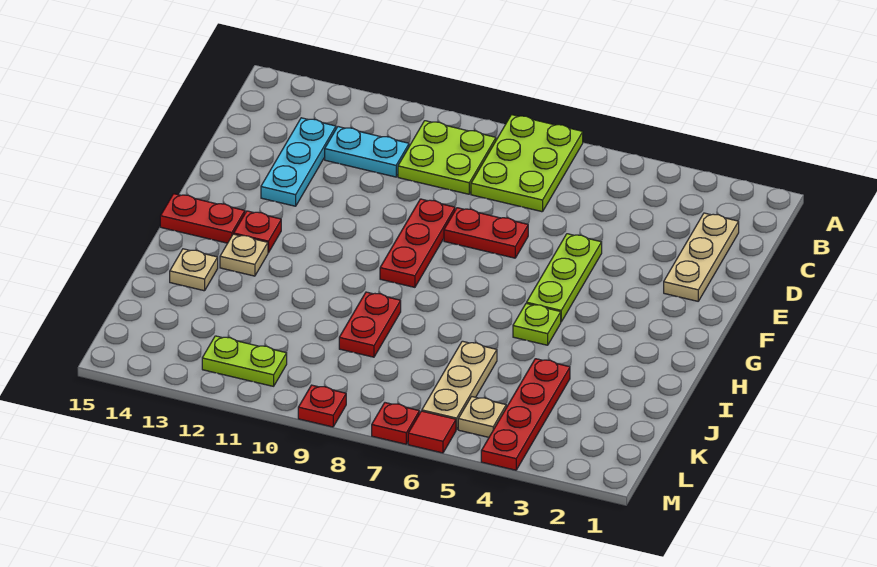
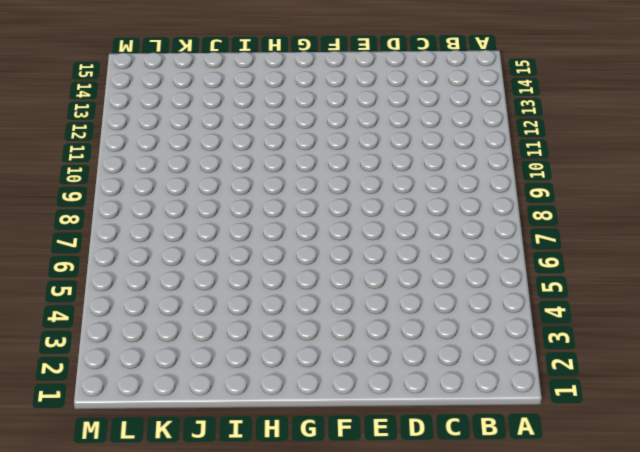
none -> lime plate A7:C8 level 1
none -> lime plate B9:C10 level 1
none -> tan plate C2:E2 level 1

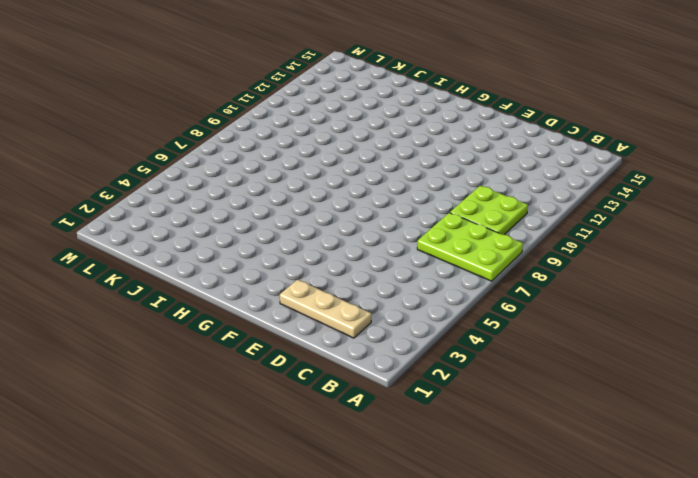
none -> cyan plate C11:C12 level 1
none -> cyan plate C13:E13 level 1
none -> lime plate E5:G5 level 1

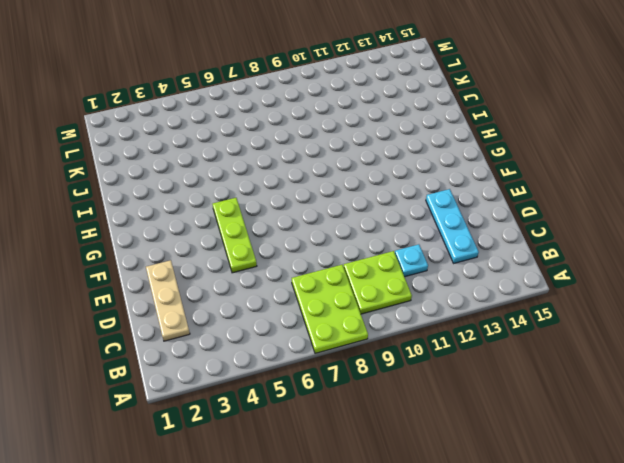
cyan plate C11 level 1 -> cyan plate C11:C12 level 1
none -> red plate E7:E8 level 1
none -> red plate E9:G9 level 1
none -> red plate G13 level 1

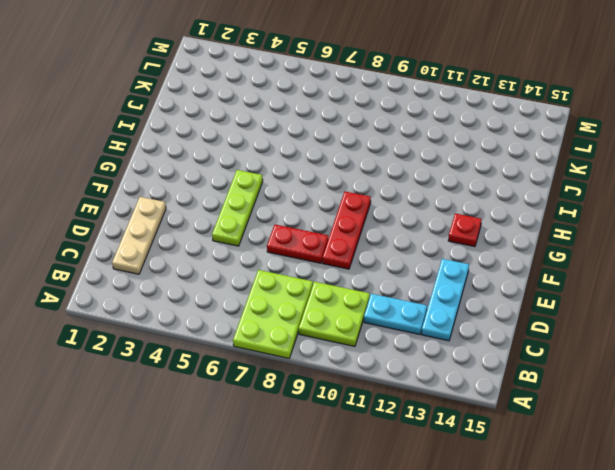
none -> red plate G14:G15 level 1
none -> lime plate H5 level 1
none -> tan plate H13 level 1

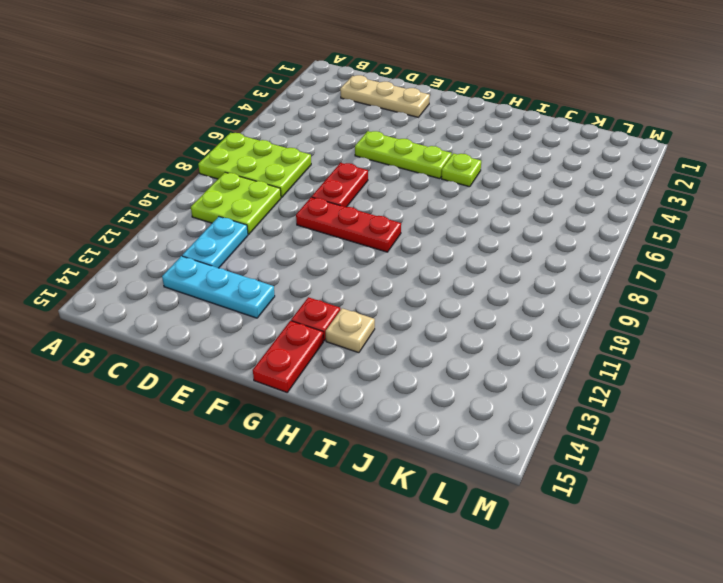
none -> red plate I9:J9 level 1
none -> tan plate I14 level 1
none -> red plate J4:M4 level 1

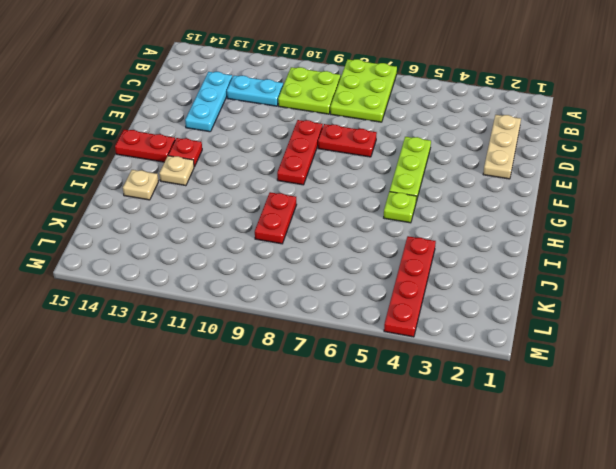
none -> tan plate J6:L6 level 1
none -> tan plate L5 level 1
none -> lime plate L11:L12 level 1

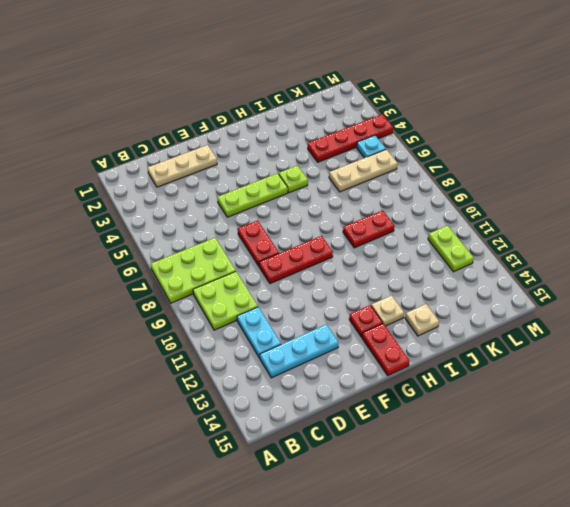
cyan plate L5 level 1 -> tan plate L5 level 1
none -> red tile M6 level 1
none -> red plate M7 level 1
none -> red plate M9 level 1

